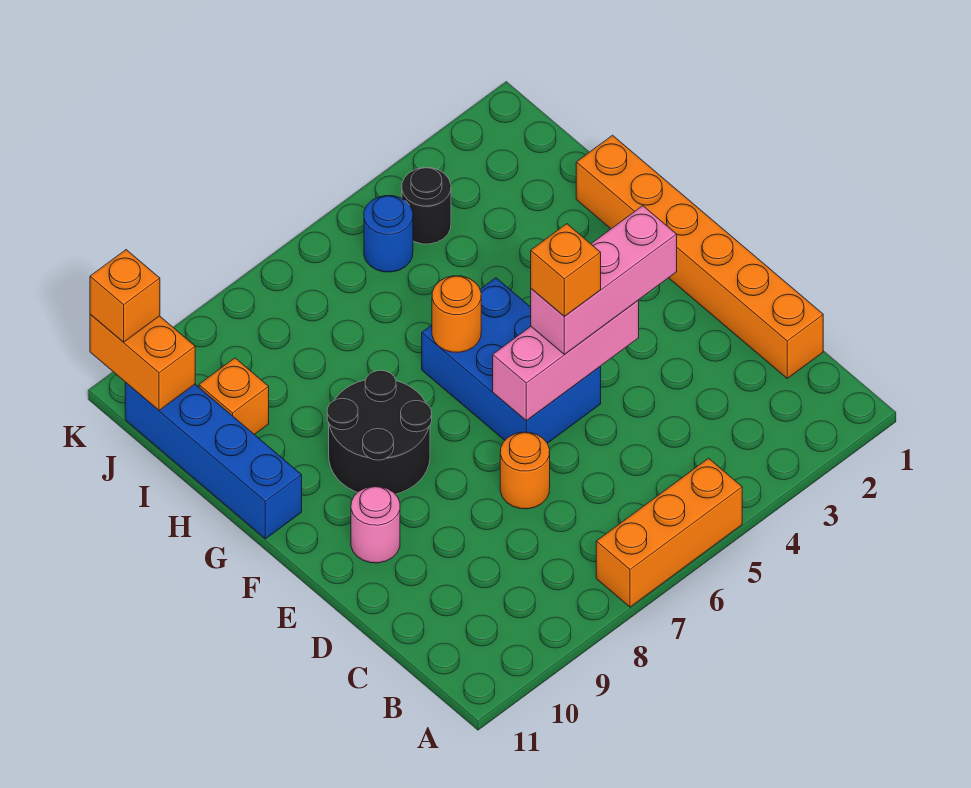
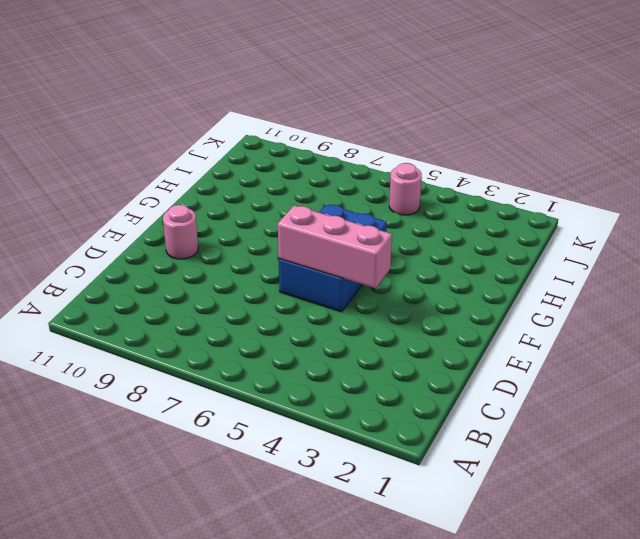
pink round brick J5 level 1 -> blue round brick J5 level 1
none -> orange brick A5:A7 level 1
none -> orange brick C1:H1 level 1
none -> orange round brick D7 level 1

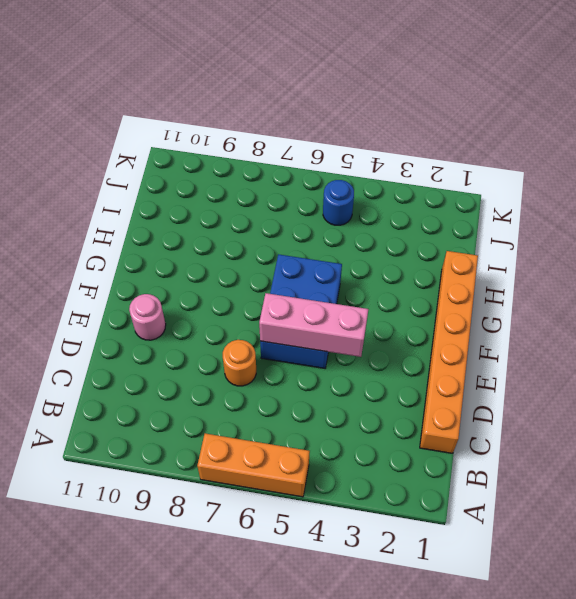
none -> black round brick F8:G9 level 1
none -> blue brick G11:J11 level 1
none -> orange brick I10 level 1

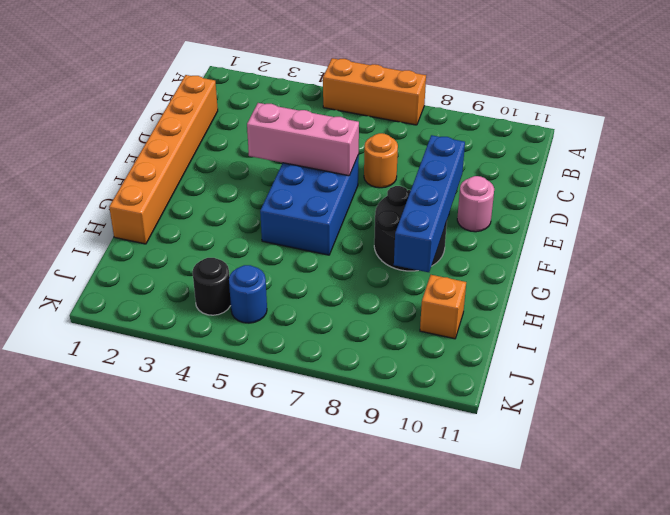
blue brick E9:H9 level 2 -> blue brick G11:J11 level 1
none -> orange round brick G6 level 2
none -> orange brick J11:K11 level 2
none -> pink brick E3:E5 level 3

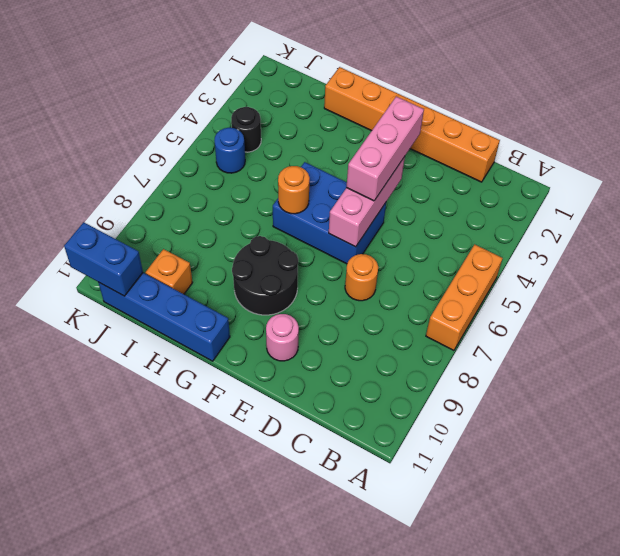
blue brick J11:K11 level 2 -> orange brick J11:K11 level 2
none -> orange brick K11 level 3
none -> orange brick E5 level 4

